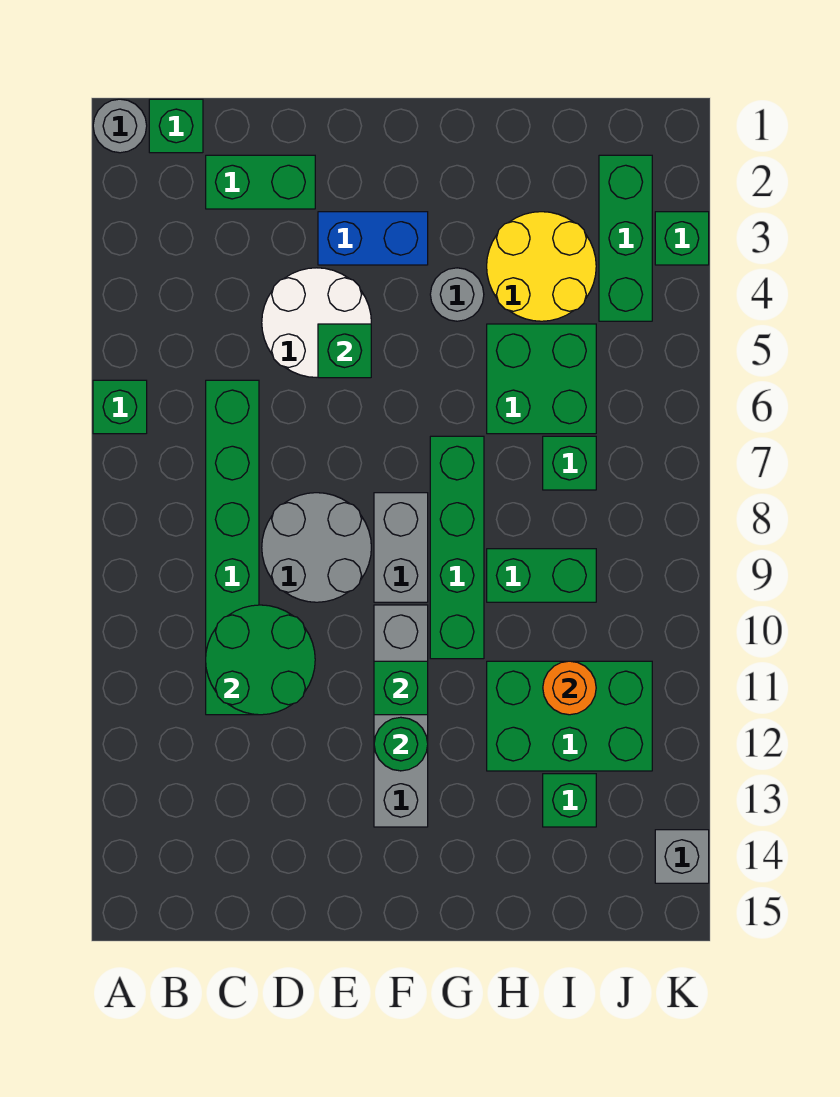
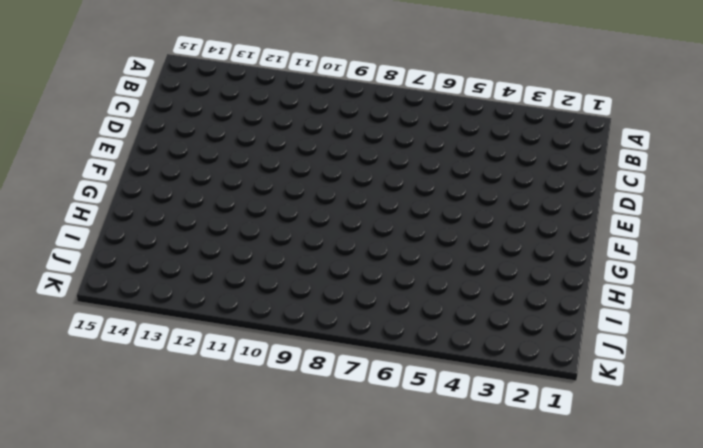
none -> grey round brick A1 level 1
none -> green brick A6 level 1
none -> green brick B1 level 1

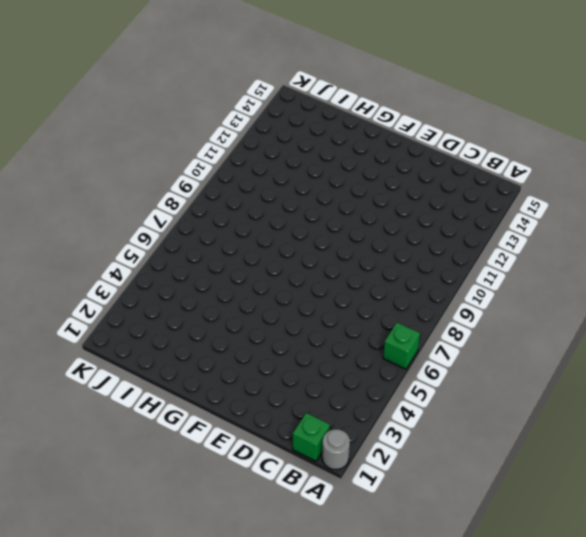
none -> green brick C2:D2 level 1
none -> green brick C6:C11 level 1
none -> white round brick D4:E5 level 1

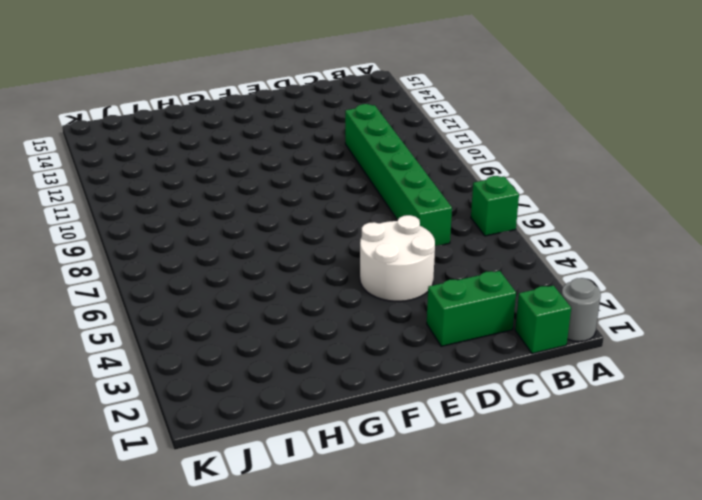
none -> grey round brick D8:E9 level 1
none -> blue brick E3:F3 level 1
none -> grey brick F8:F9 level 1

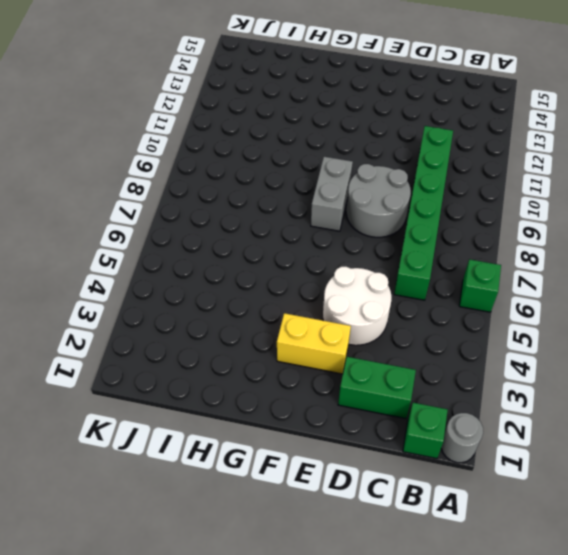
yellow brick E3:F3 level 1 -> blue brick E3:F3 level 1
none -> grey brick F10:F13 level 1
none -> grey round brick G4 level 1
none -> green brick G7:G10 level 1

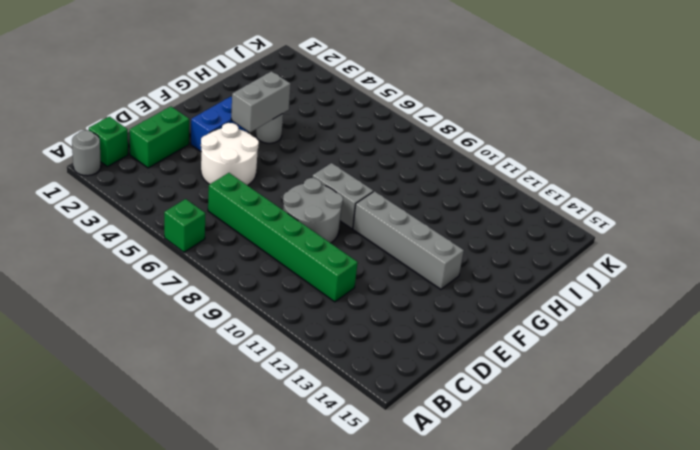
grey brick F4:G4 level 2 -> none
none -> green brick G7:G10 level 1
none -> yellow round brick H3:I4 level 1
none -> green brick H5:I6 level 1

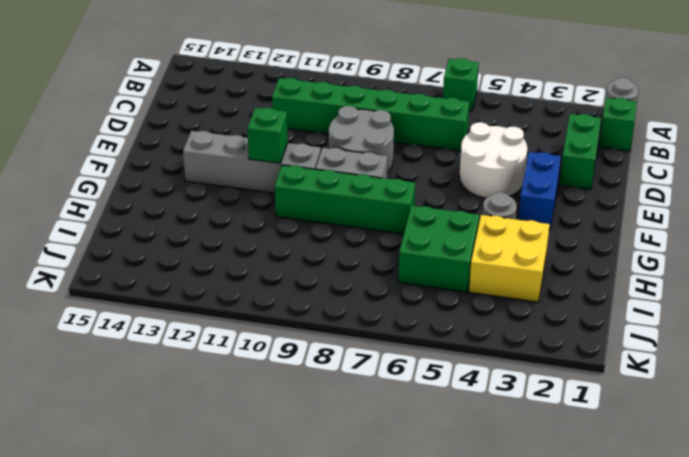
yellow brick H3:I4 level 1 -> yellow round brick H3:I4 level 1
none -> green brick H9:I9 level 1
none -> green brick H11:J12 level 1
none -> green brick I7 level 1

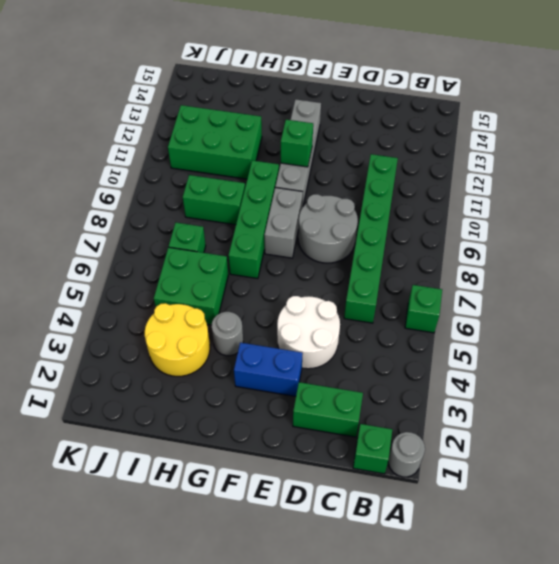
none -> green brick I13 level 1
none -> green brick J2:J4 level 1
none -> green brick K3 level 1

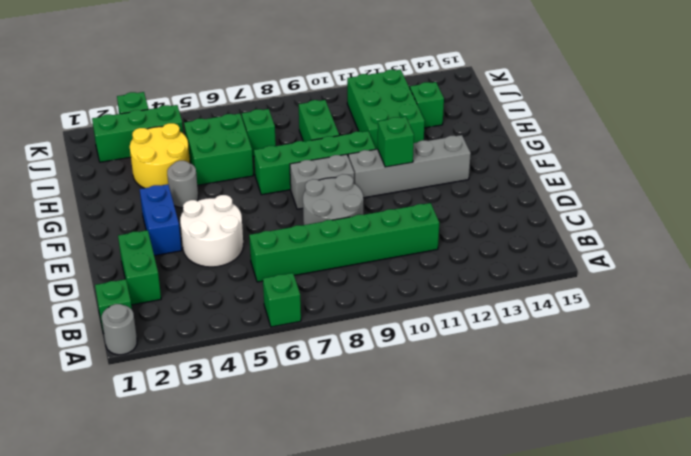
none -> grey brick K14 level 1
none -> green round brick C10:D11 level 2
none -> green brick E5 level 2

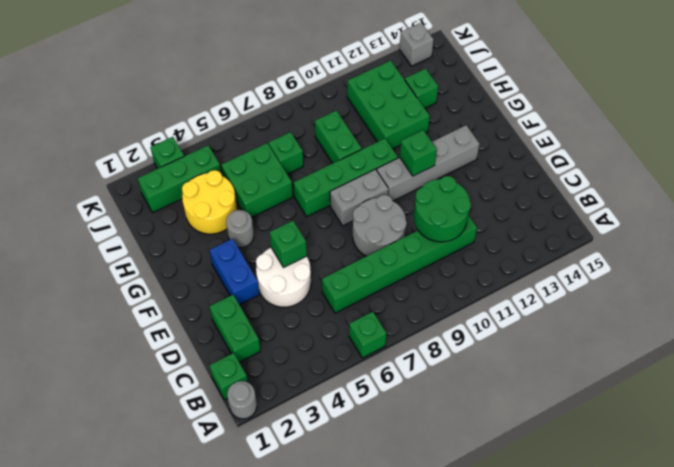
none -> green round brick F12 level 2
none -> orange round brick I11 level 2

